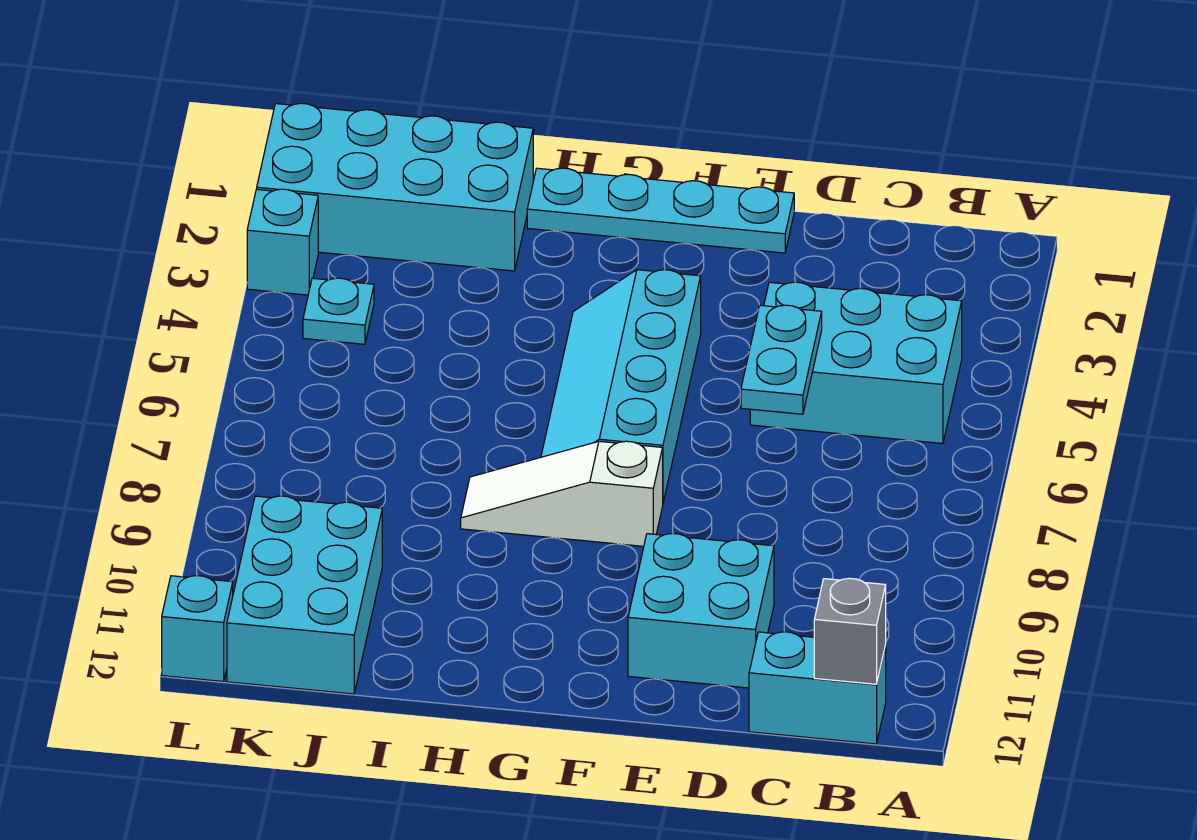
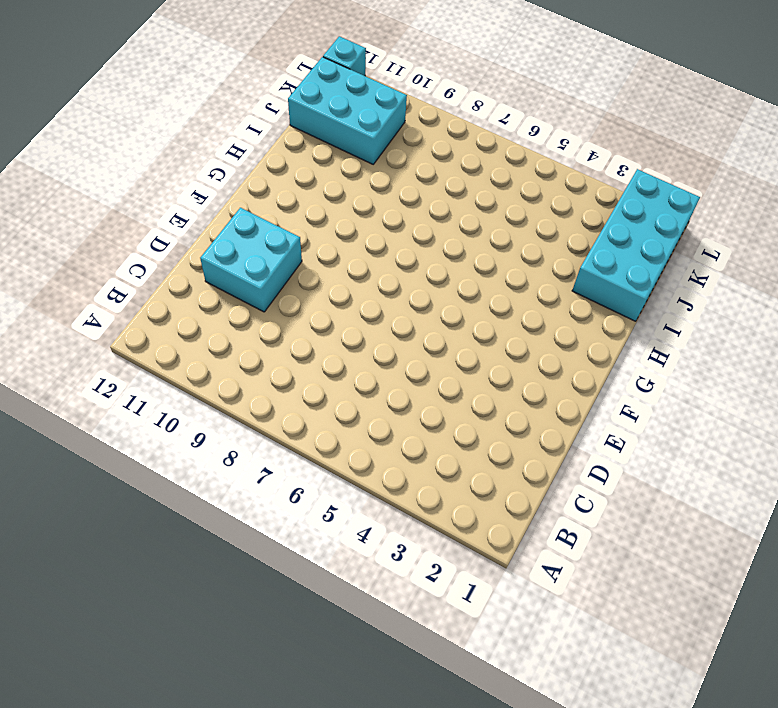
none -> cyan brick B4:D5 level 1
none -> cyan brick B12:C12 level 1
none -> cyan plate E1:H1 level 1

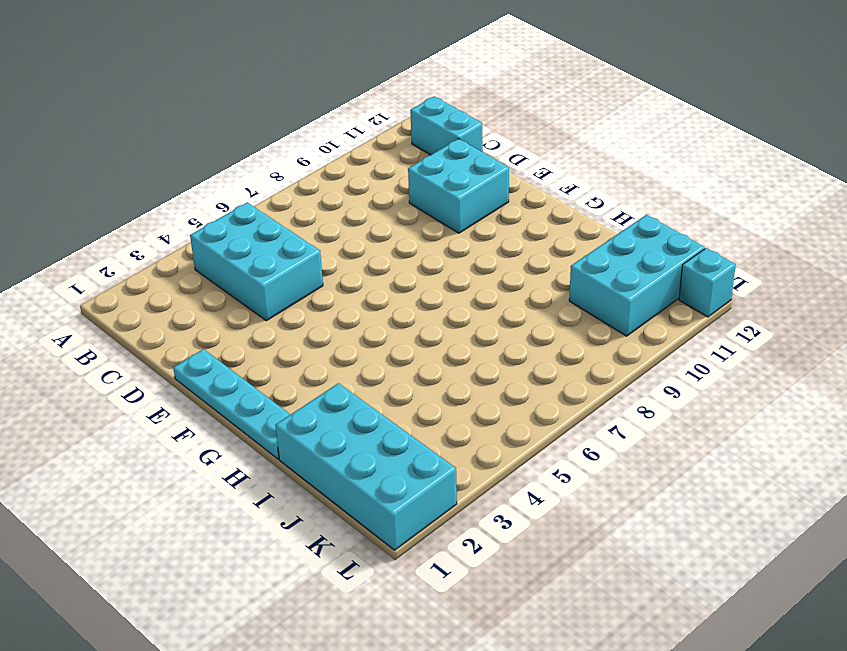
none -> cyan slope F4:G7 level 1 top F
none -> white slope F8:H8 level 1 top F
none -> cyan plate K4 level 1

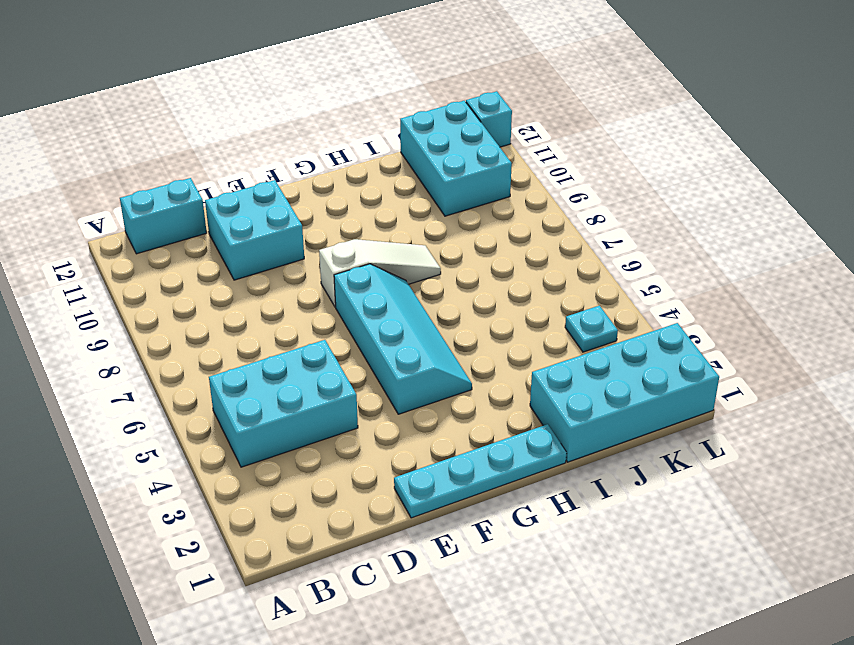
none -> cyan brick L3 level 1
none -> grey brick B12 level 2
none -> cyan plate D5:D6 level 2

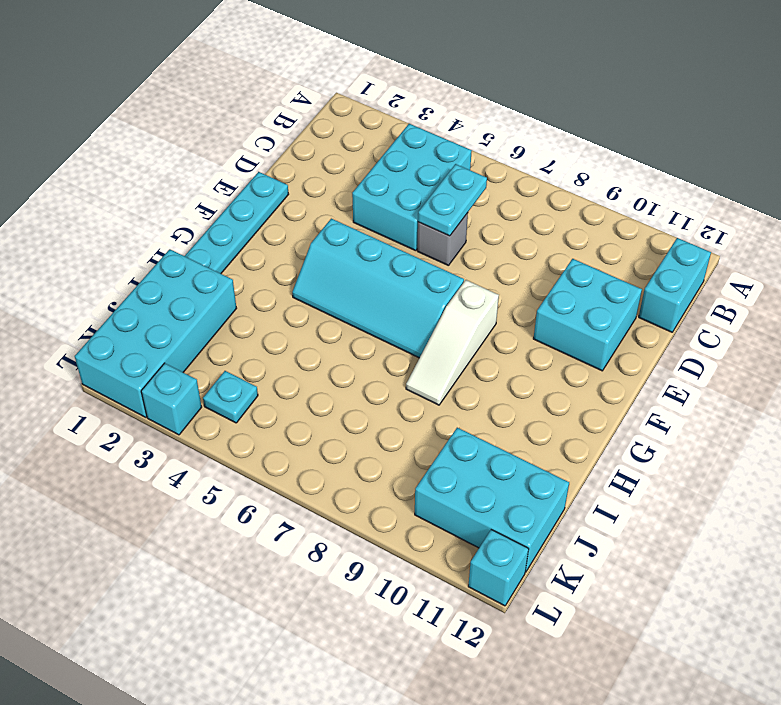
cyan plate C6:D6 level 2 -> cyan plate D5:D6 level 2
grey brick D6 level 1 -> grey brick B12 level 2

